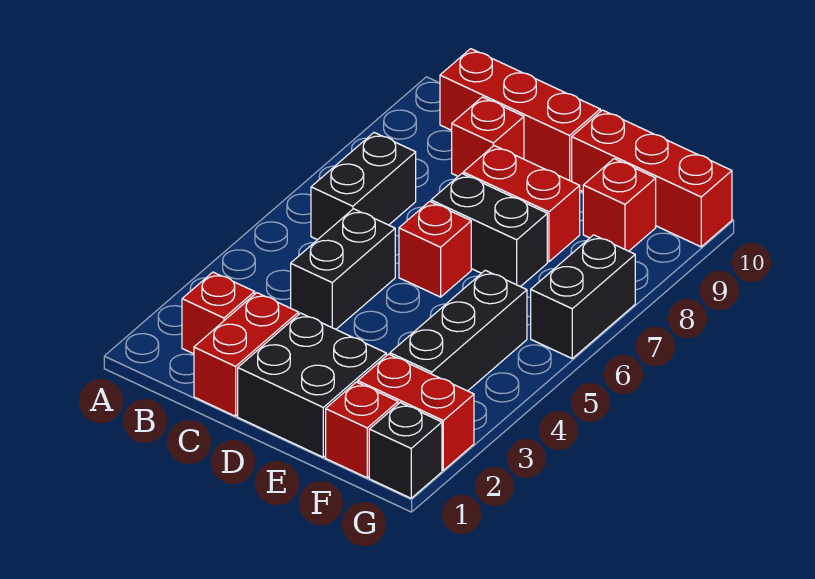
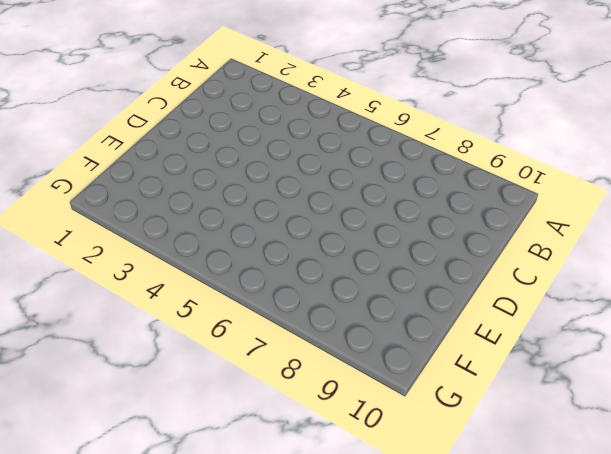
none -> red brick B2 level 1
none -> black brick B6:B7 level 1
none -> red brick B10:D10 level 1

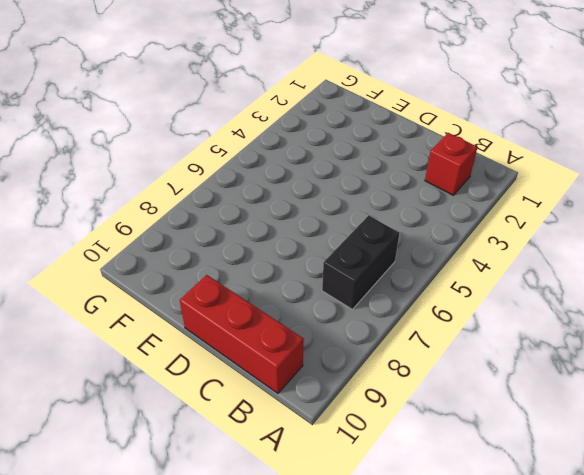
none -> red brick C1:C2 level 1
none -> black brick C4:C5 level 1
none -> red brick C9 level 1

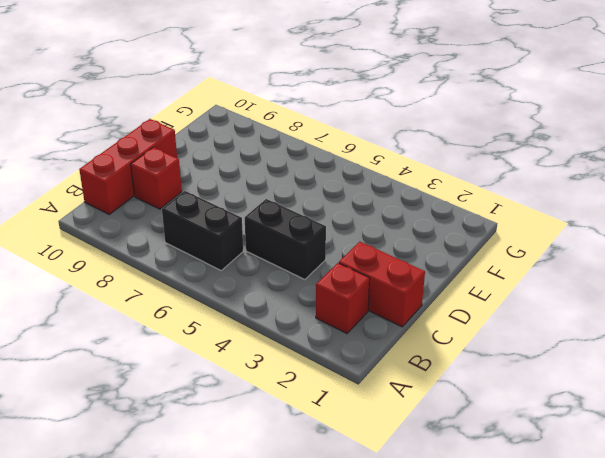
none -> black brick D1:E2 level 1
none -> red brick D6 level 1
none -> black brick D7:E7 level 1

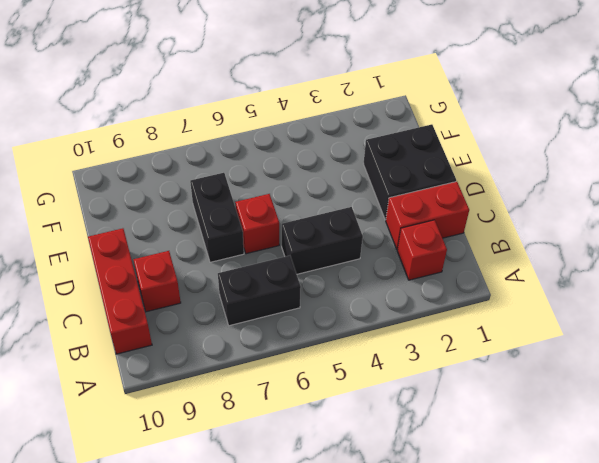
none -> red brick D8:E8 level 1
none -> red brick E10:G10 level 1
none -> red brick F1 level 1

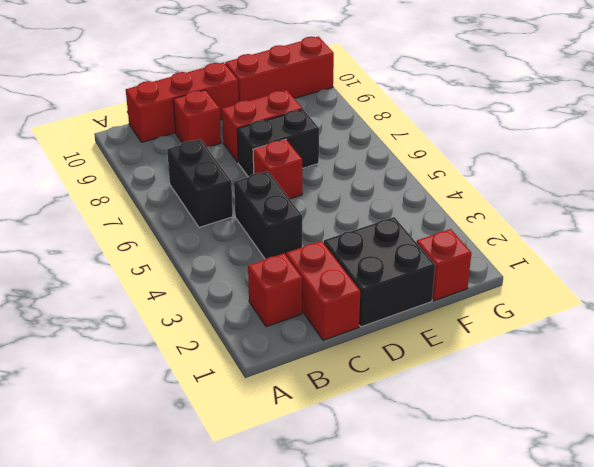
none -> red brick F2:G2 level 1
none -> black brick F3:F5 level 1
none -> red brick F9 level 1

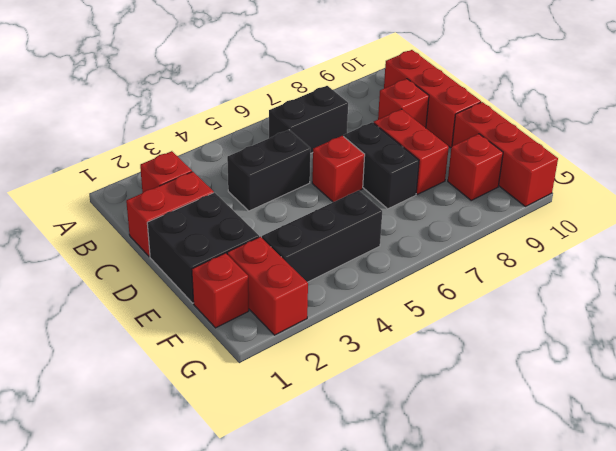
none -> black brick G1 level 1
none -> black brick G6:G7 level 1

